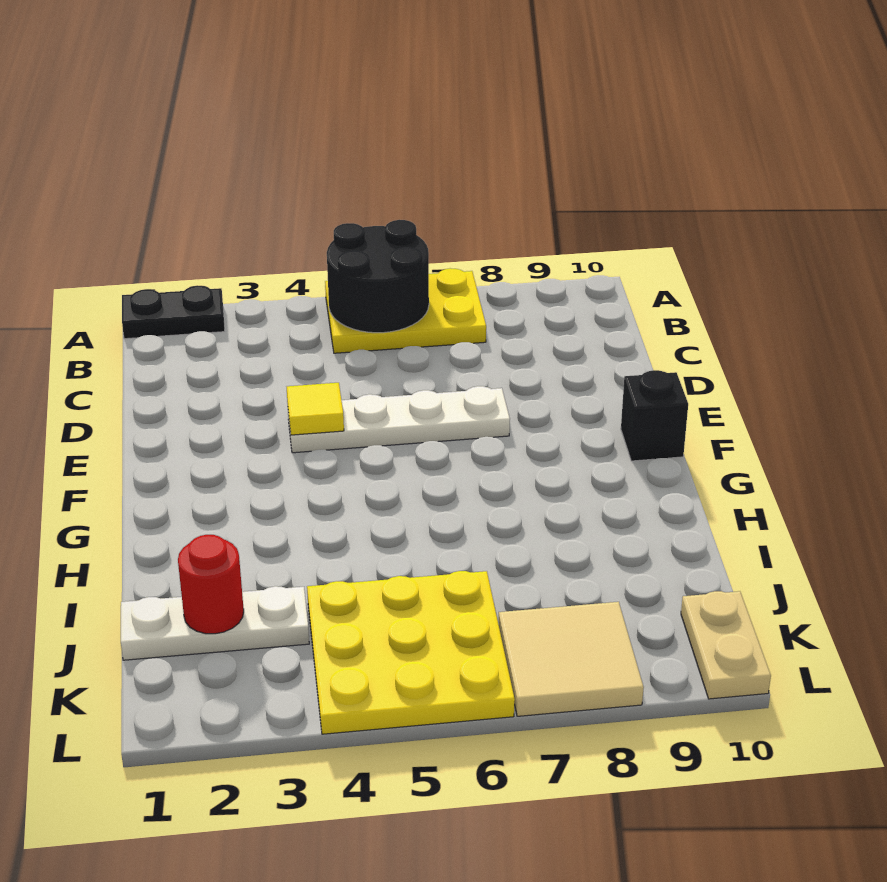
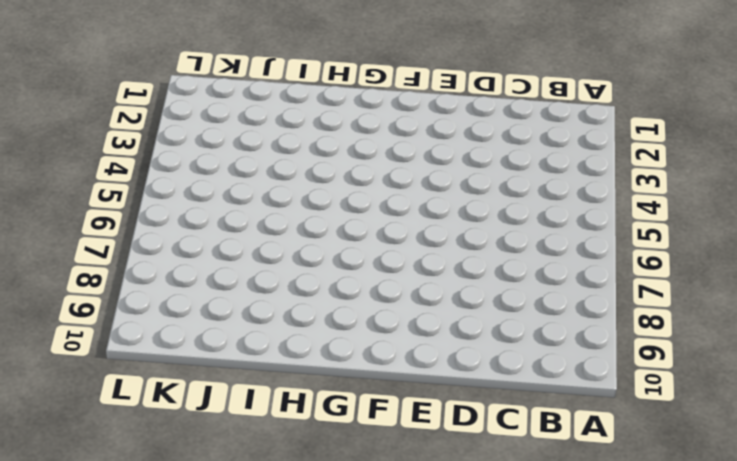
none -> black plate A1:A2 level 1
none -> yellow plate A5:B7 level 1

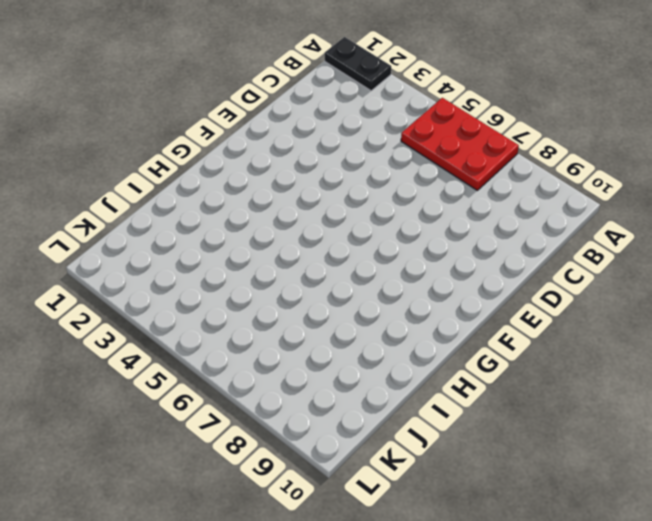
red plate A5:B7 level 1 -> yellow plate A5:B7 level 1
none -> white plate E4:E7 level 1
none -> black brick F10 level 1

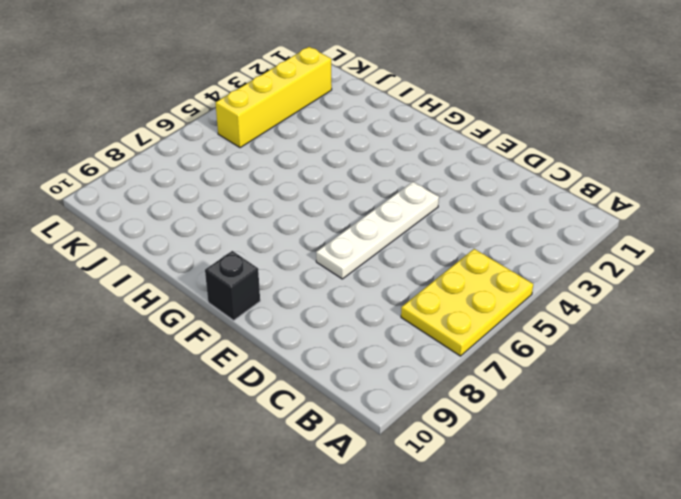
yellow brick K2:K5 level 1 -> yellow plate J4:L6 level 1
none -> black plate A1:A2 level 1
none -> white plate J1:J3 level 1

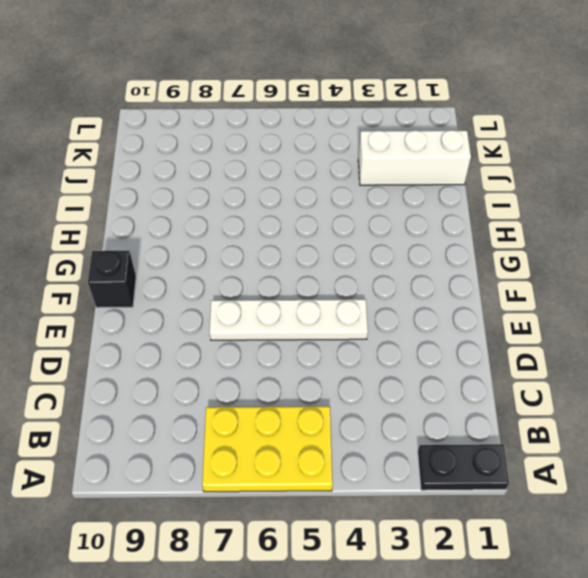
white brick J1:J3 level 1 -> white plate J1:J3 level 1
none -> yellow plate J4:L6 level 1
none -> tan tile K7:L8 level 1

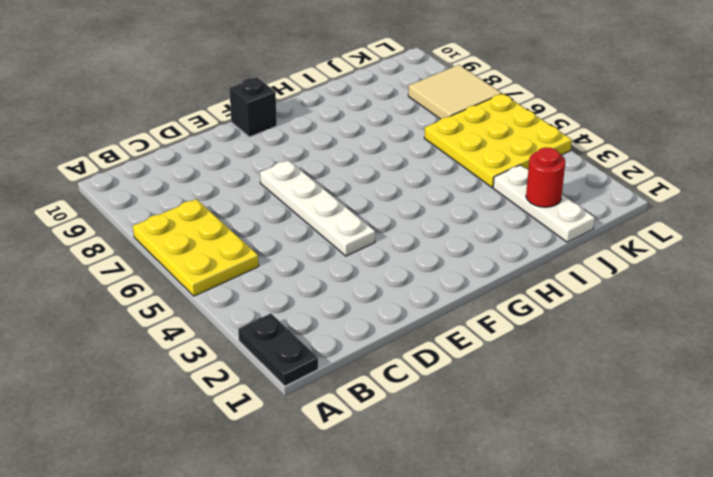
none -> tan plate K10:L10 level 1
none -> black round brick A5:B6 level 2

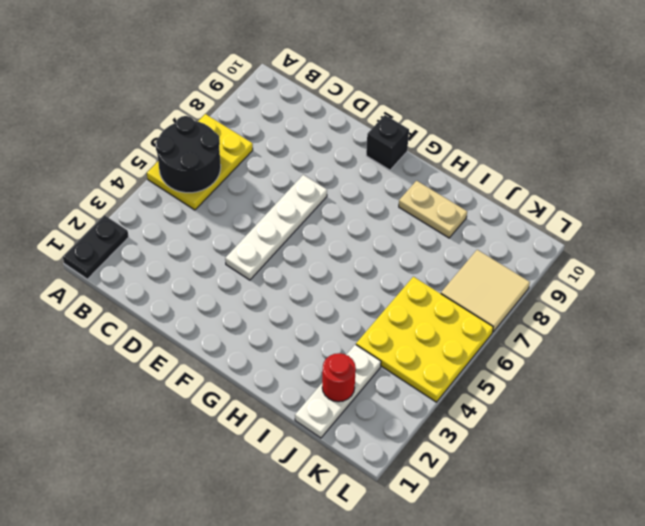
tan plate H9:I9 level 1 -> tan plate K10:L10 level 1
none -> yellow tile E4 level 2

